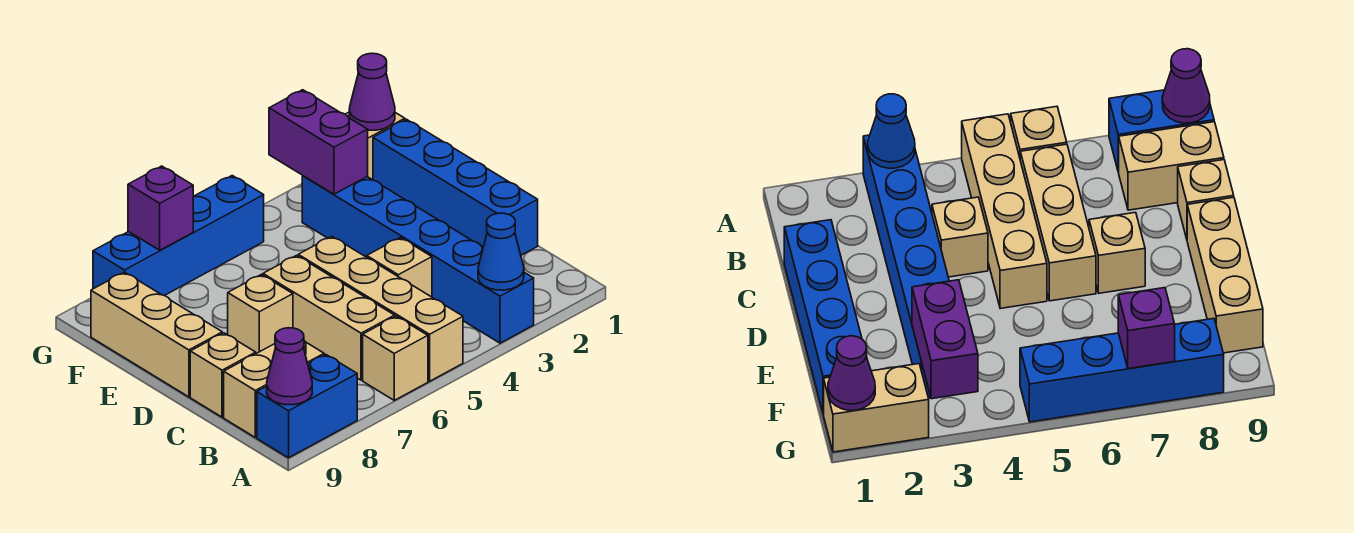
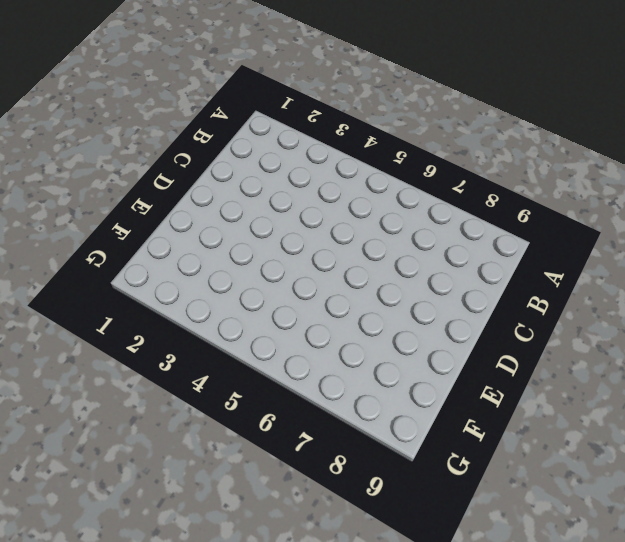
none -> blue brick A3:F3 level 1
none -> tan brick A5:D5 level 1
none -> tan brick A6 level 1

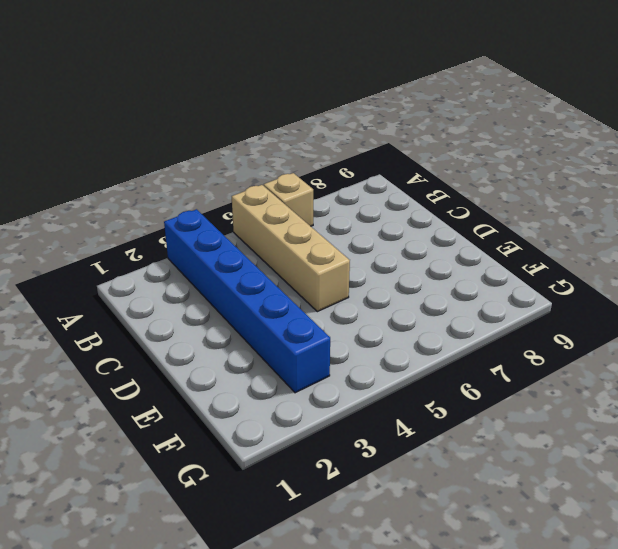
none -> blue brick A8:A9 level 1
none -> tan brick B6:D6 level 1
none -> tan brick B8:B9 level 1

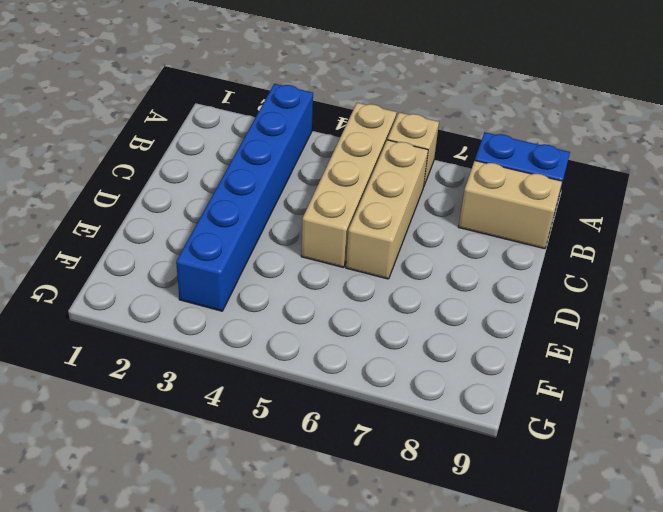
none -> blue brick C1:F1 level 1
none -> tan brick C4 level 1
none -> tan brick C9 level 1

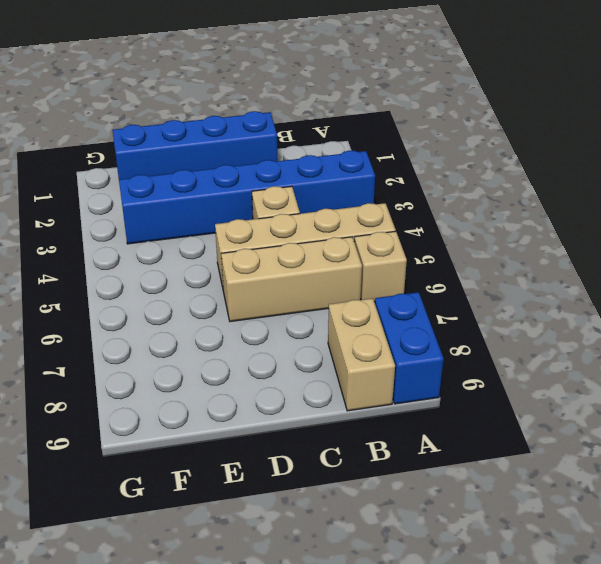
none -> tan brick C9 level 1
none -> tan brick D7 level 1
none -> tan brick D9:F9 level 1

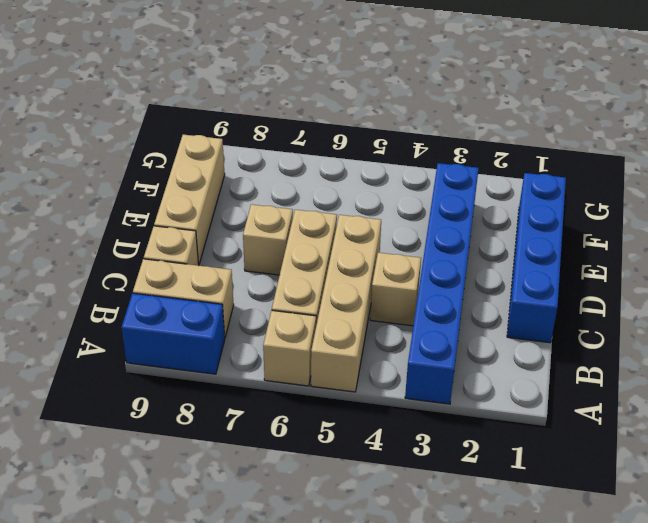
none -> tan brick G1:G2 level 1
none -> blue brick G5:G8 level 1
none -> blue cone A3 level 2

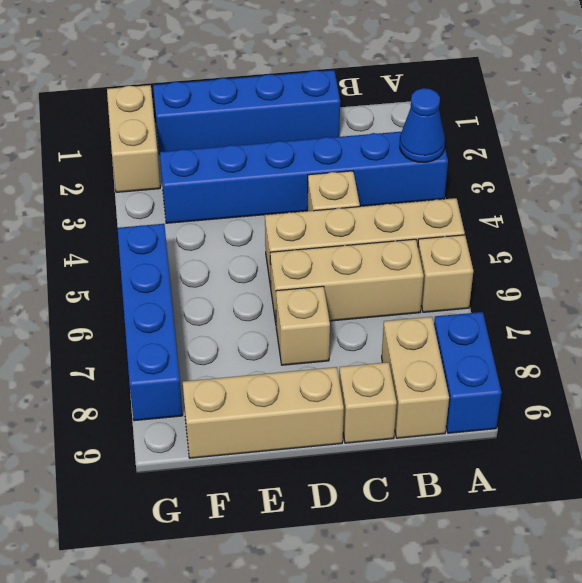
none -> purple cone A9 level 2
none -> purple brick F3:G3 level 2
none -> purple cone G1 level 2

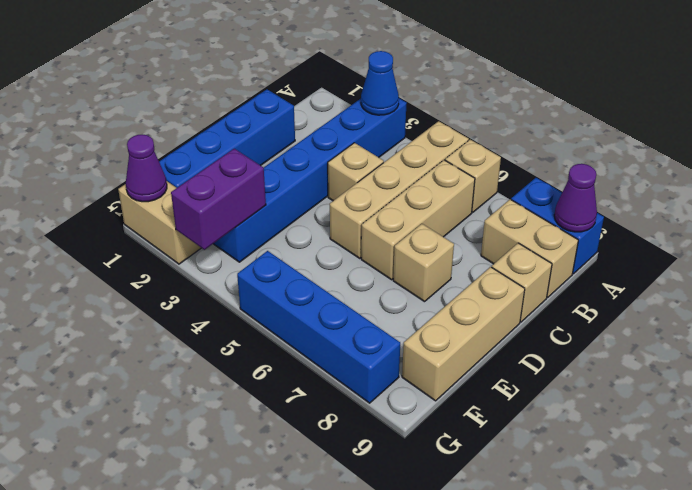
none -> purple brick G7 level 2

